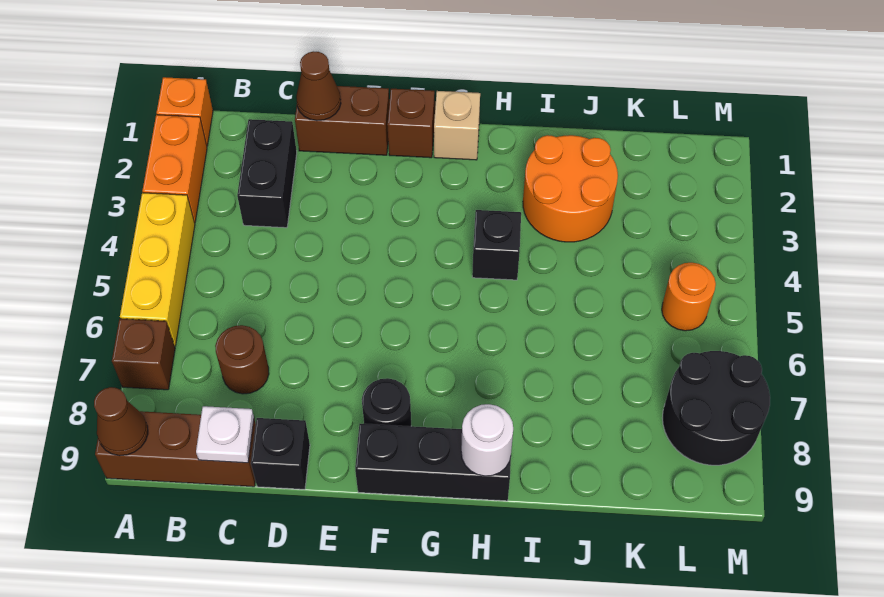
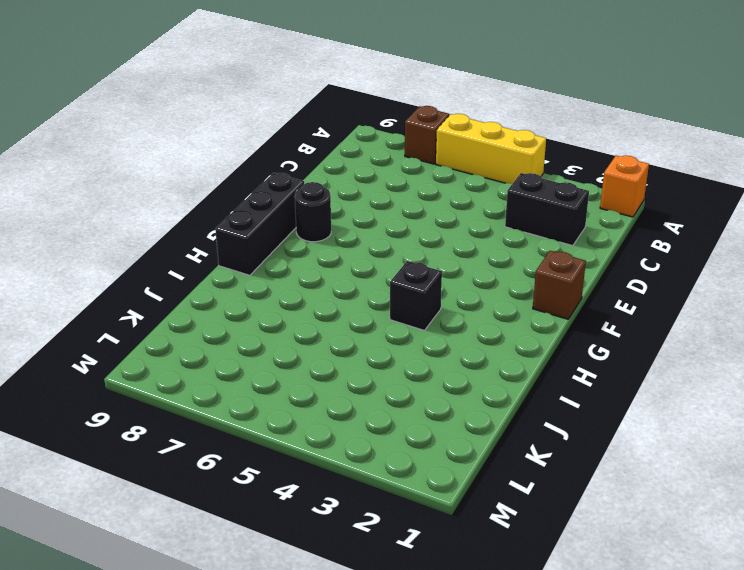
none -> orange brick A2:A3 level 1
none -> brown brick A9:C9 level 1
none -> brown round brick C7 level 1

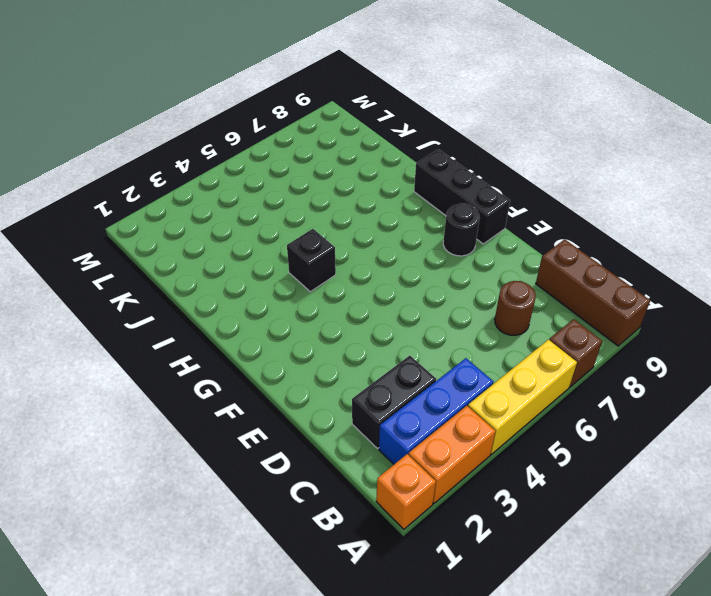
blue brick B2:B4 level 1 -> none
none -> brown brick D1:E1 level 1
none -> black brick D9 level 1
none -> brown brick F1 level 1

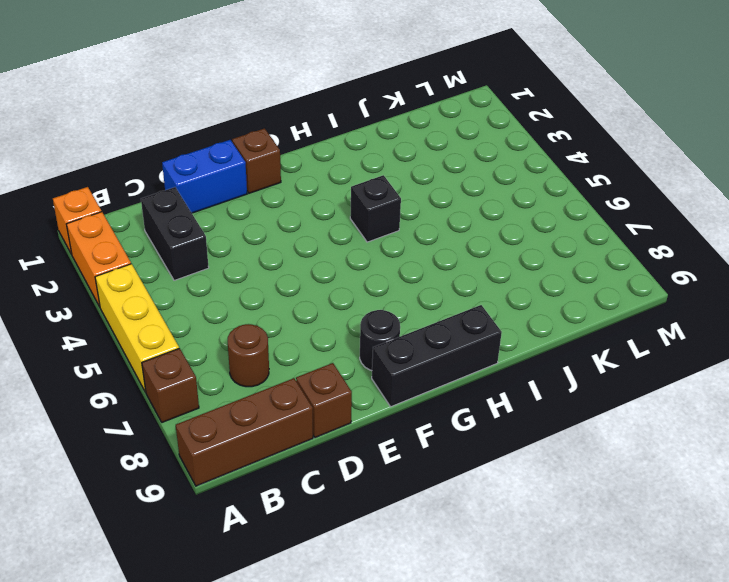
blue brick D1:E1 level 1 -> brown brick D1:E1 level 1
brown brick D9 level 1 -> black brick D9 level 1
none -> tan brick G1 level 1
none -> orange round brick I2:J3 level 1
none -> orange round brick L5 level 1

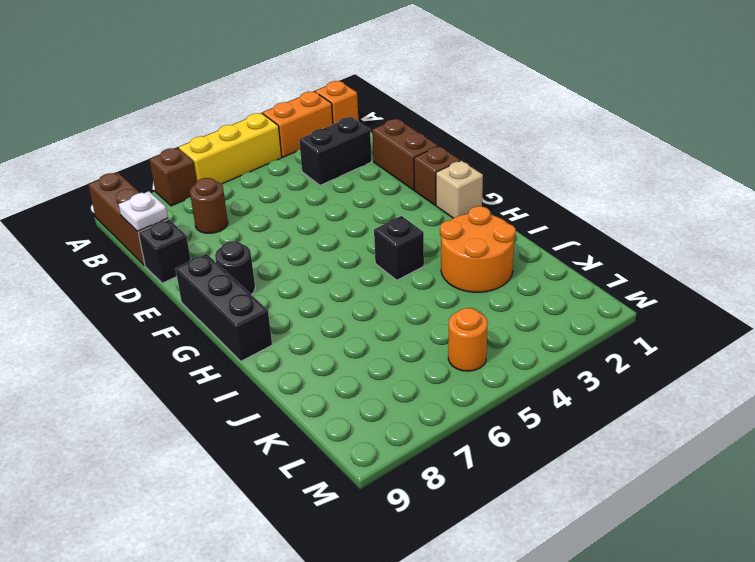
none -> black round brick L7:M8 level 1
none -> brown cone A9 level 2
none -> brown cone D1 level 2

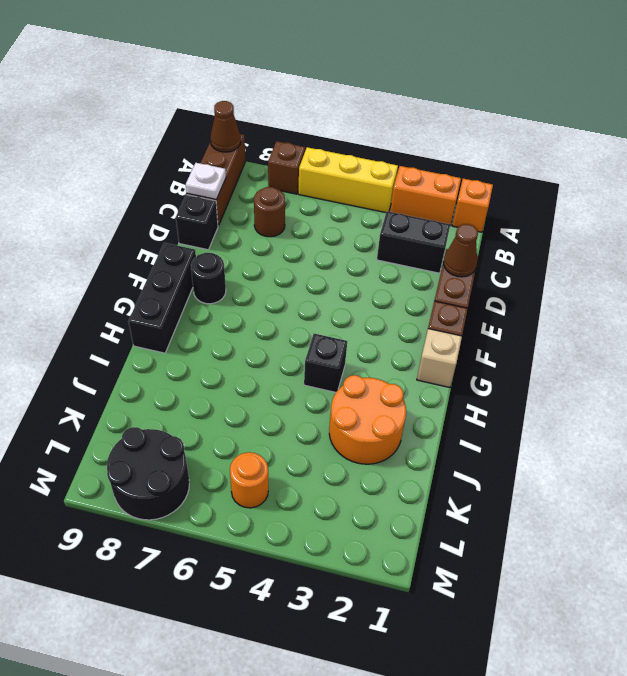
none -> white round brick H9 level 2

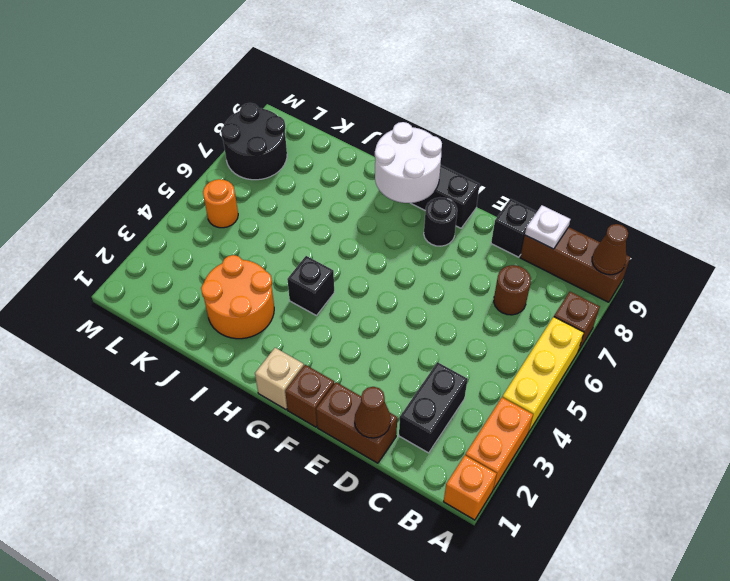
white round brick G8:H9 level 2 -> white round brick H9 level 2

